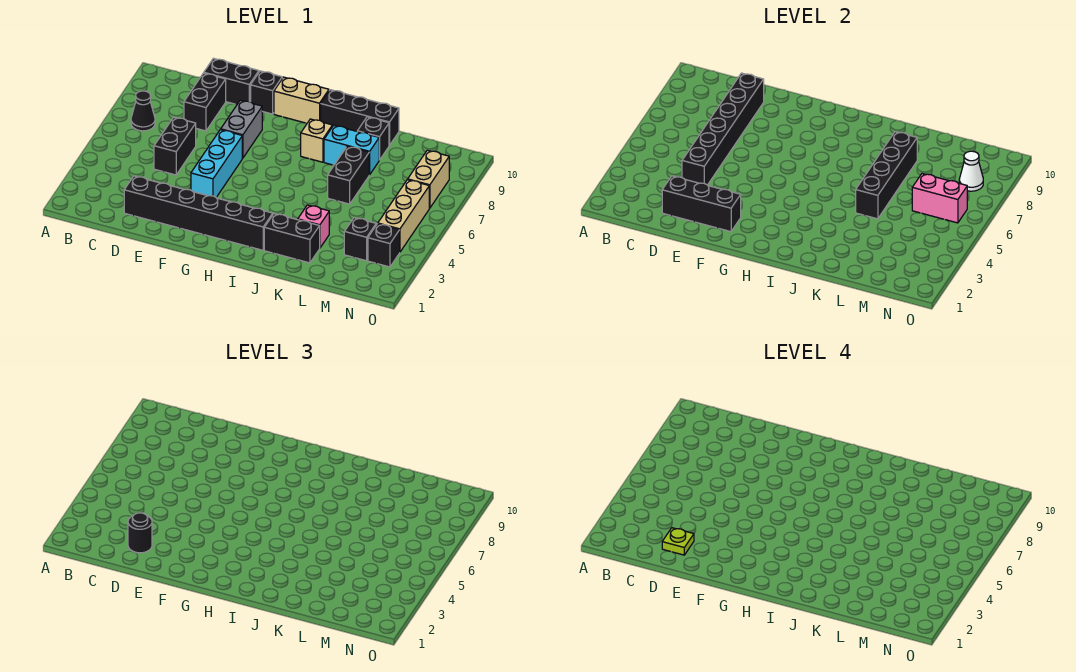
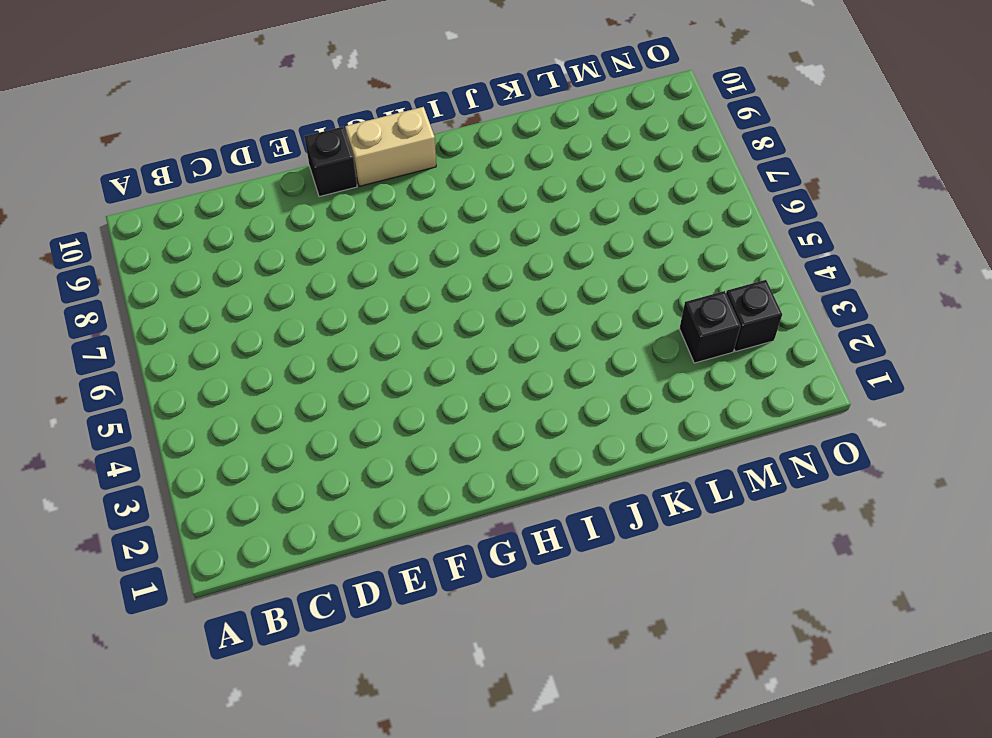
none -> black cone B7 level 1
none -> black brick D2:I2 level 1
none -> black brick D5:D6 level 1

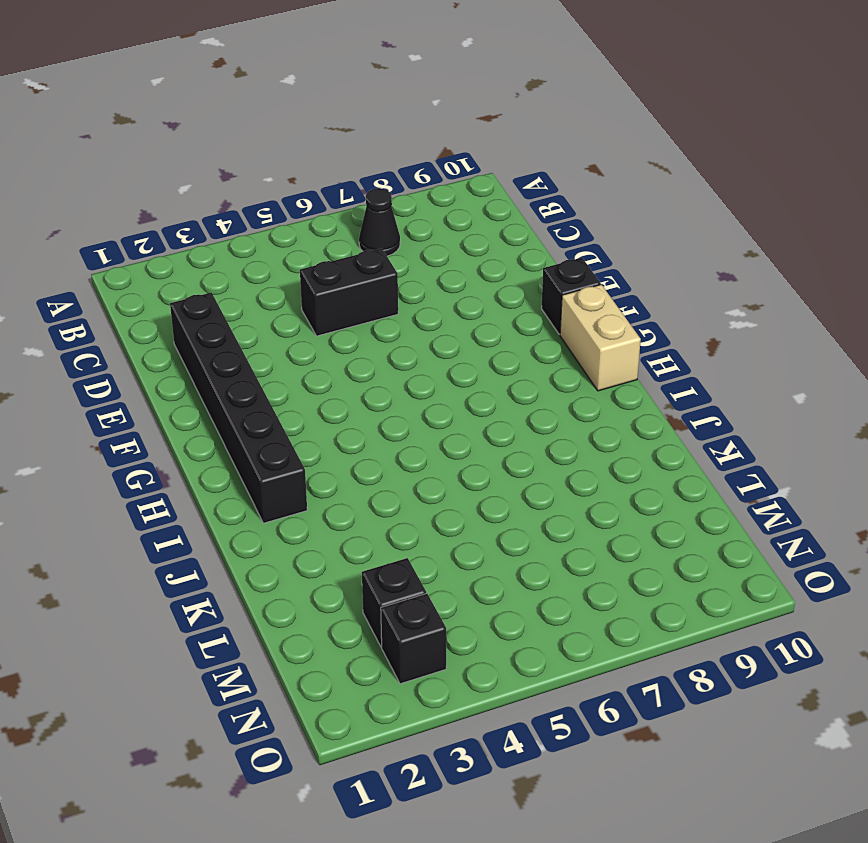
none -> black brick D8:D9 level 1
none -> black brick D10:E10 level 1
none -> cyan brick F4:F6 level 1

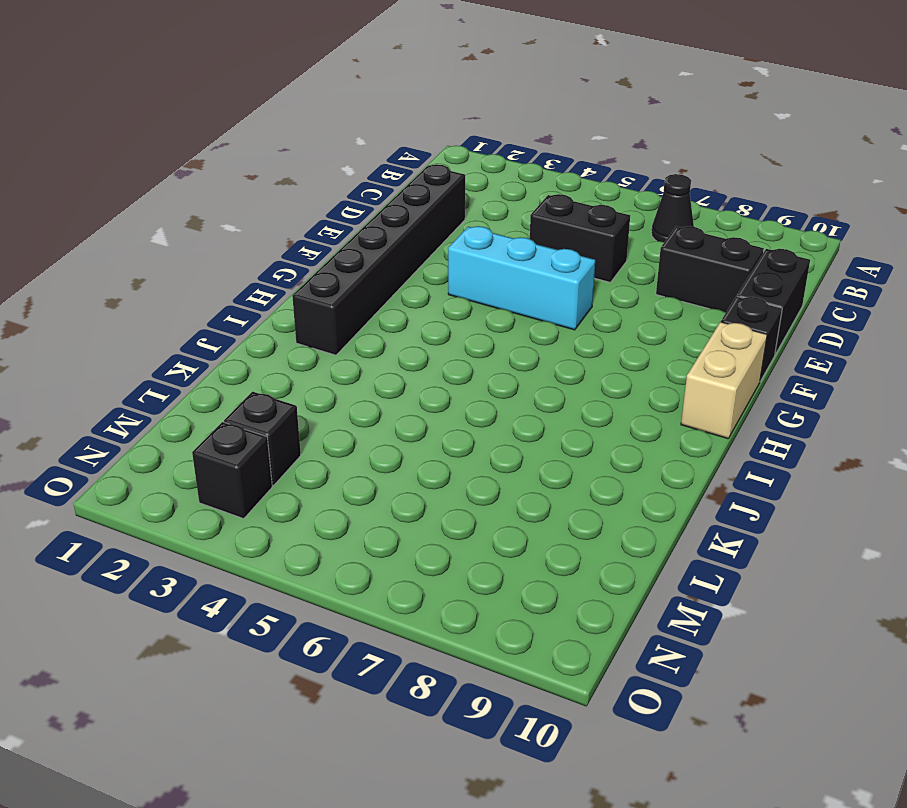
none -> grey brick F7:F8 level 1
none -> tan brick I8 level 1
none -> black brick I10:K10 level 1

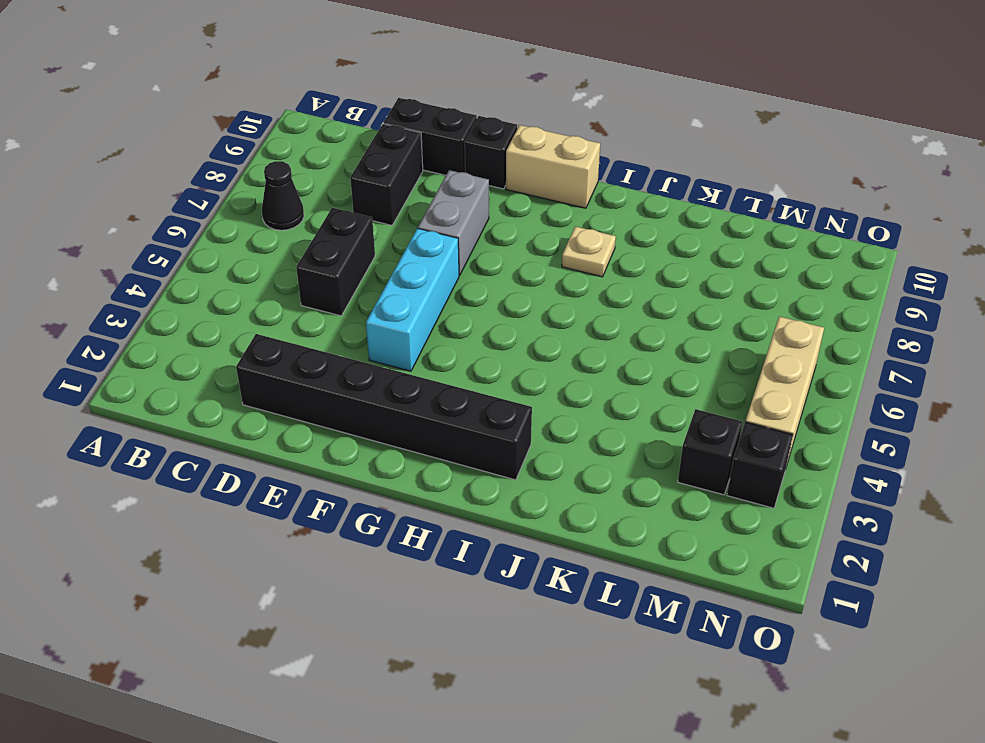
tan plate I8 level 1 -> tan brick I8 level 1
none -> black brick I10:K10 level 1
none -> black brick J2:K2 level 1
none -> cyan brick J8:K8 level 1

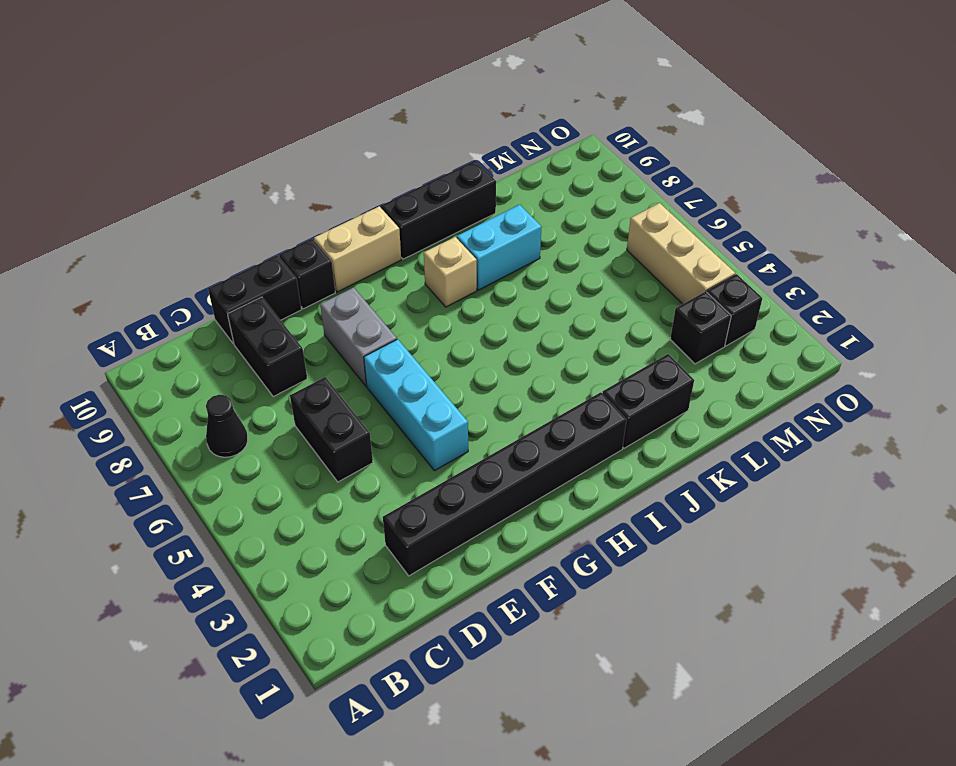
none -> pink brick K3 level 1
none -> black brick K6:K7 level 1
none -> black brick K9 level 1

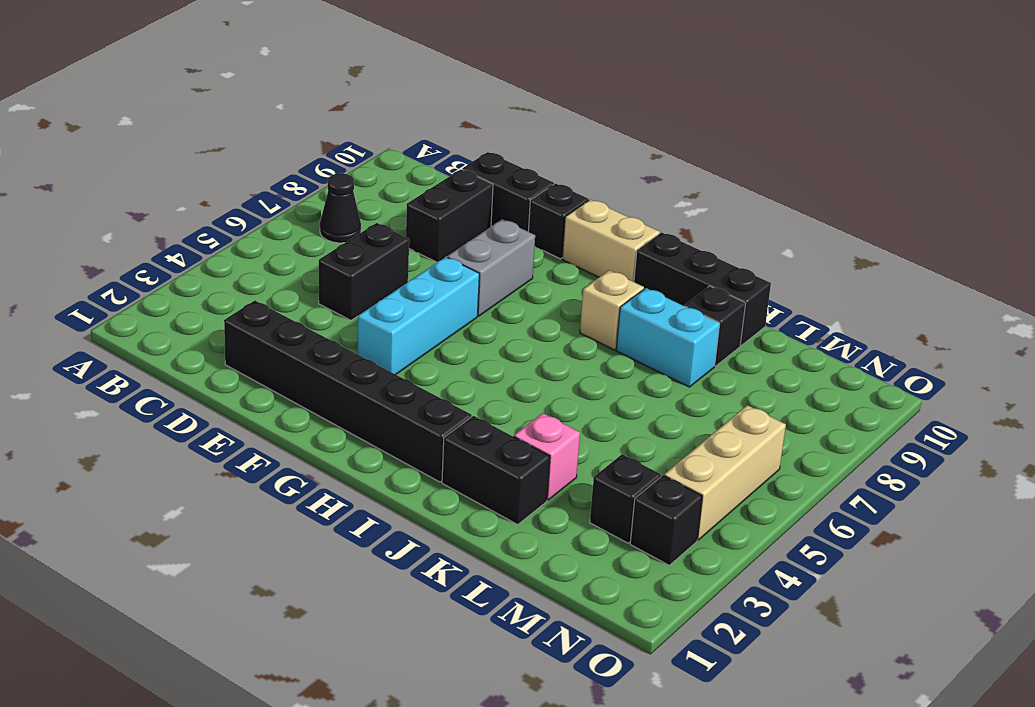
none -> black brick K6:K7 level 1
none -> tan brick N7:N8 level 1
none -> black brick D2:F2 level 2

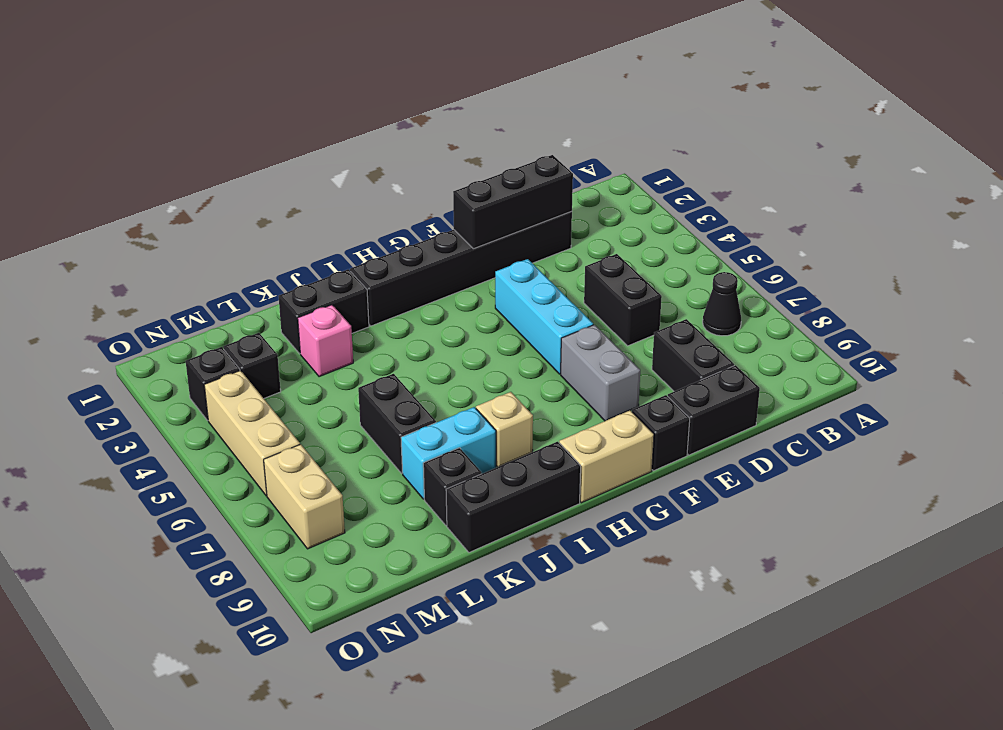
none -> black brick D4:D9 level 2
none -> black brick K5:K8 level 2
none -> pink brick M6:N6 level 2

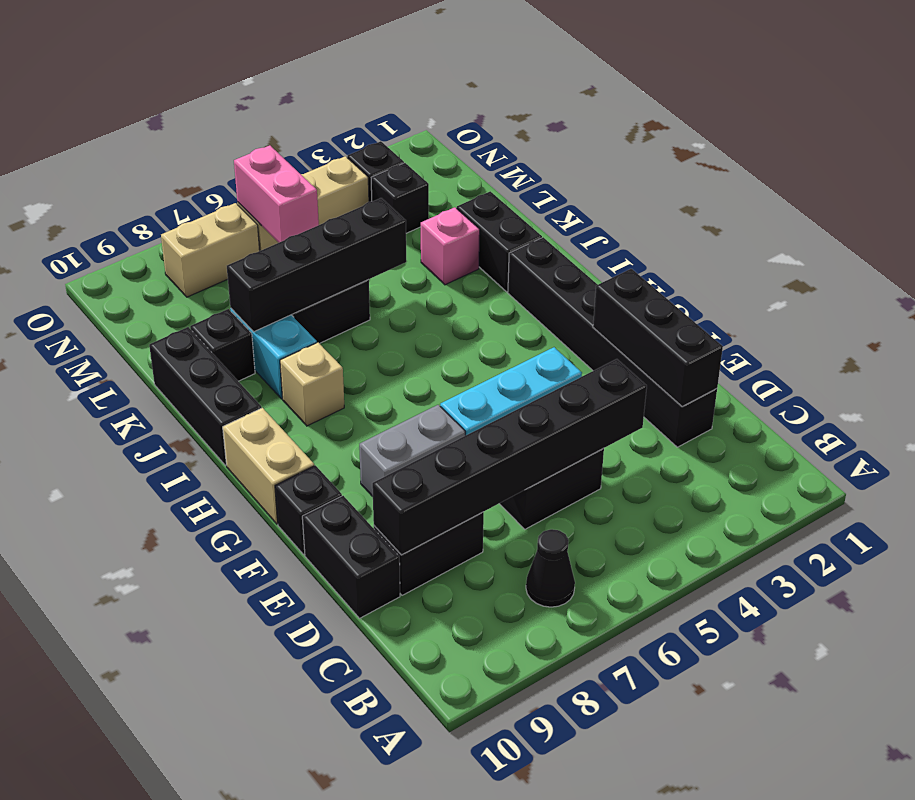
none -> white cone N8 level 2
none -> black round brick D2 level 3
none -> lime plate D2 level 4

